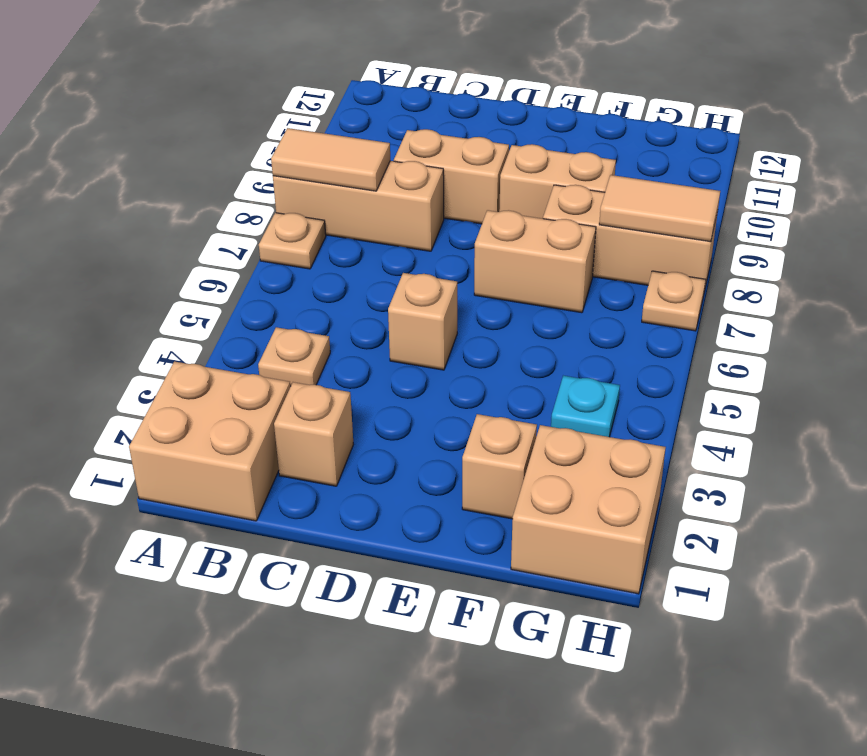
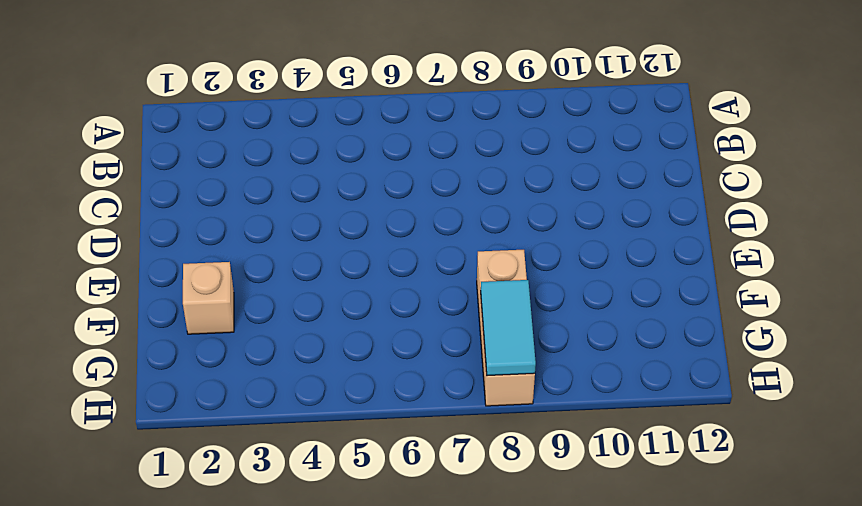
cyan tile G8:H8 level 2 -> tan tile G8:H8 level 2
none -> tan brick A1:B2 level 1
none -> tan plate A7 level 1
none -> tan brick A8:C8 level 1

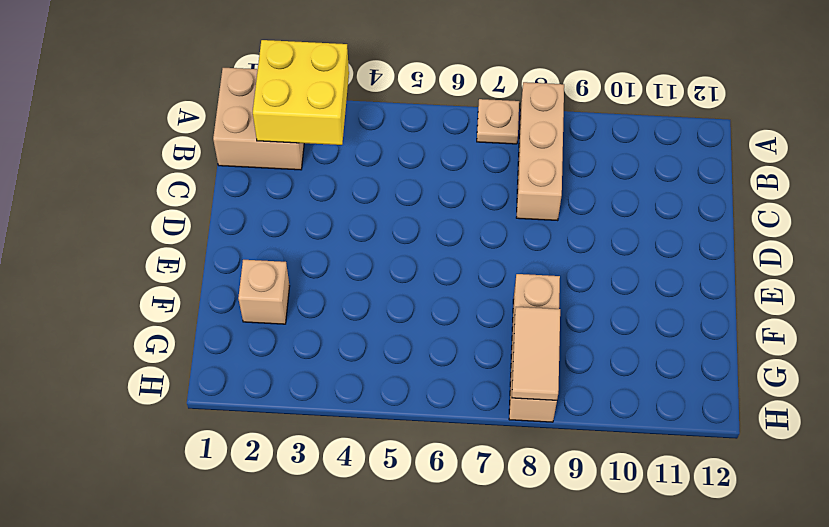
yellow brick A2:B3 level 2 -> none
none -> tan plate B4 level 1
none -> tan brick C2 level 1
none -> tan brick C9:D9 level 1

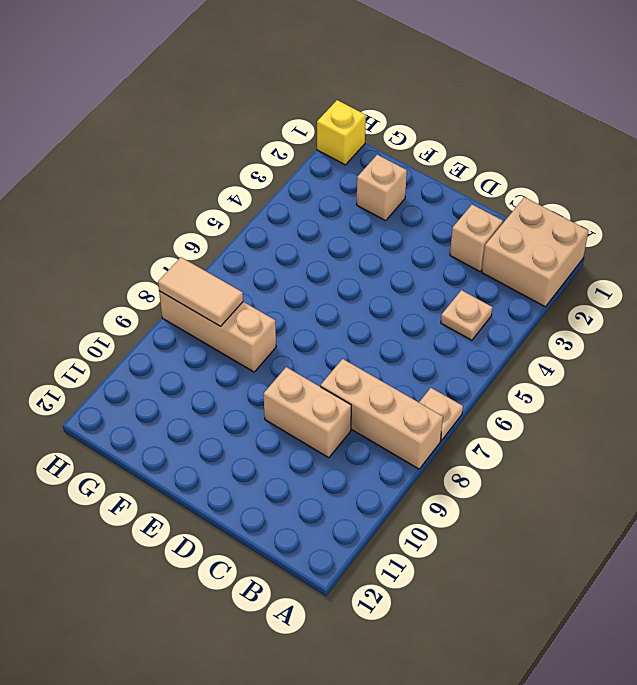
yellow brick H1 level 1 -> tan brick G1:H2 level 1
none -> tan brick D5 level 1
none -> tan brick E7:F7 level 1
none -> tan brick E9:F9 level 1

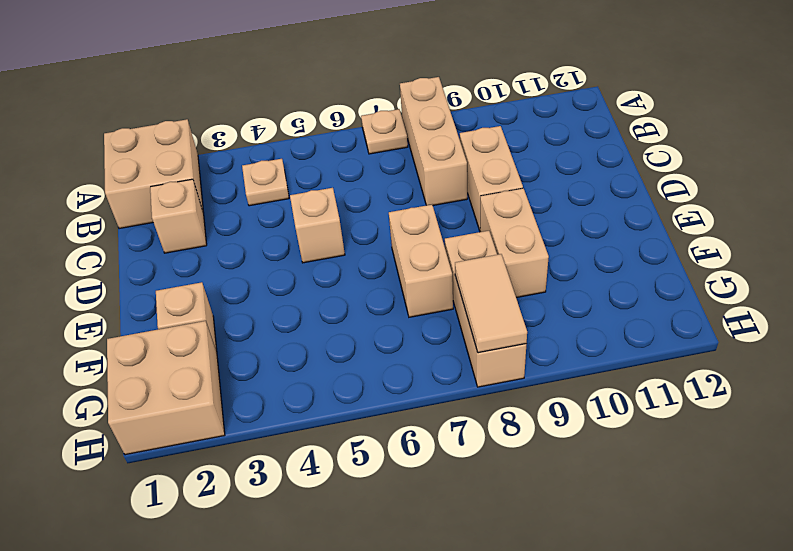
none -> cyan plate G4 level 1
none -> tan plate H7 level 1
none -> tan tile A8:B8 level 2

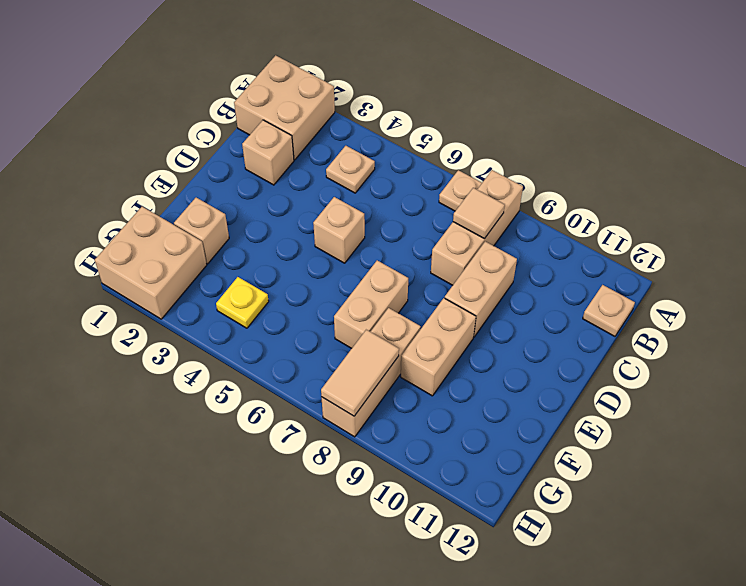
tan tile B8 level 2 -> tan tile A8:B8 level 2
tan plate B12 level 1 -> tan plate H7 level 1
yellow plate G4 level 1 -> cyan plate G4 level 1

